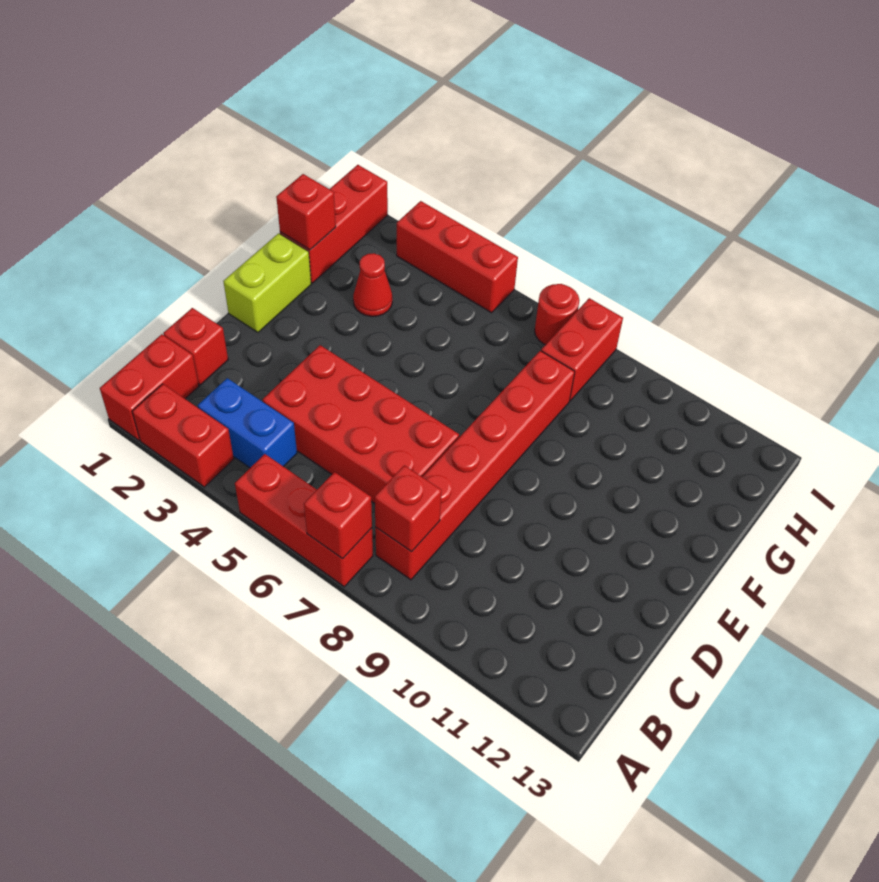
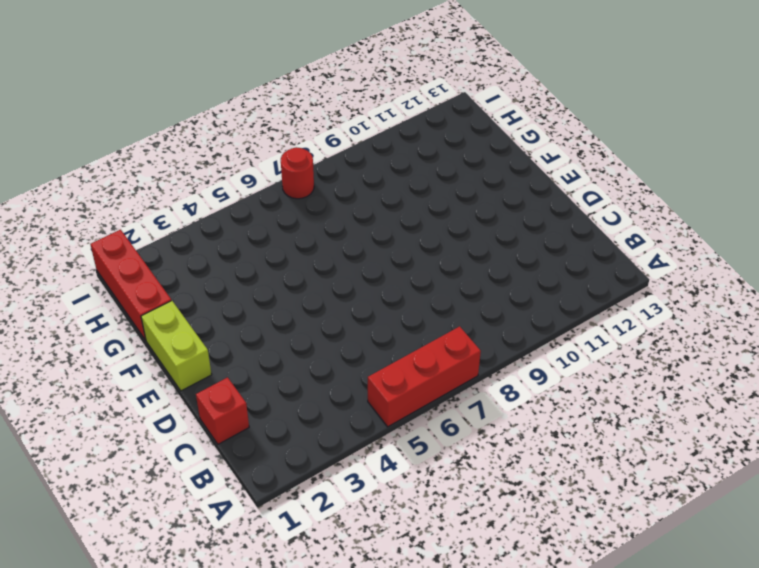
none -> red brick A1:B1 level 1
none -> red brick A2:A3 level 1
none -> blue brick B3:B4 level 1

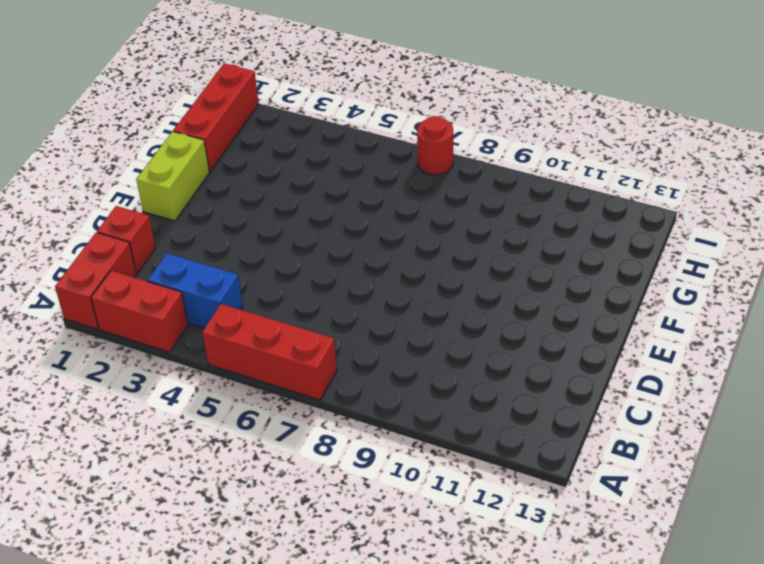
none -> red brick B8:G8 level 1
none -> red brick C4:D7 level 1
none -> red cone G3 level 1

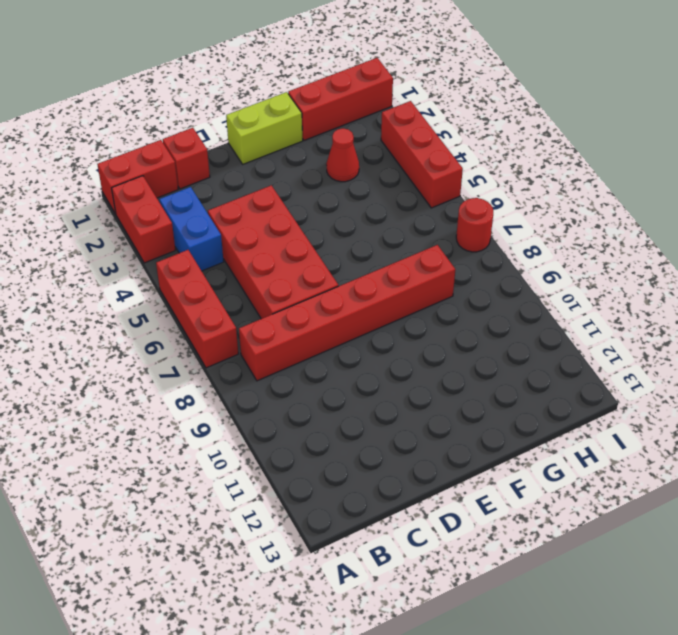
none -> red brick H8:I8 level 1
none -> red brick A7 level 2
none -> red brick B8 level 2

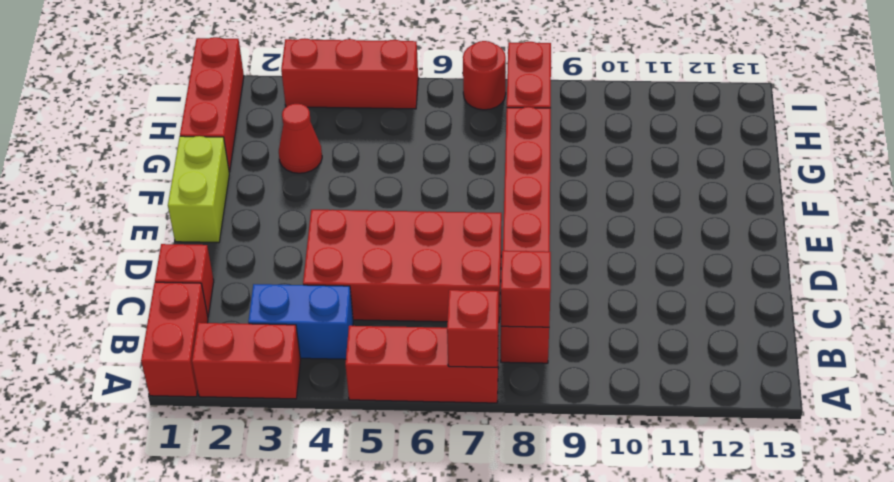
none -> red brick G1 level 2

